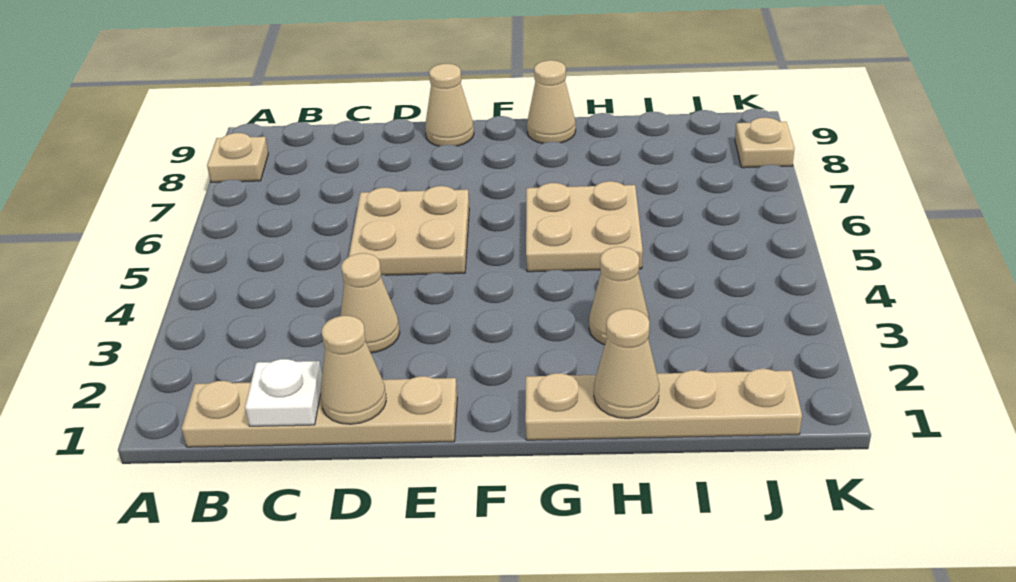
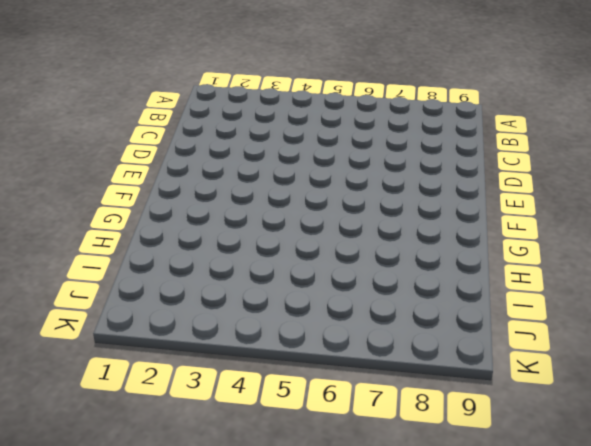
none -> tan plate A8 level 1
none -> tan plate B1:E1 level 1
none -> tan cone D3 level 1

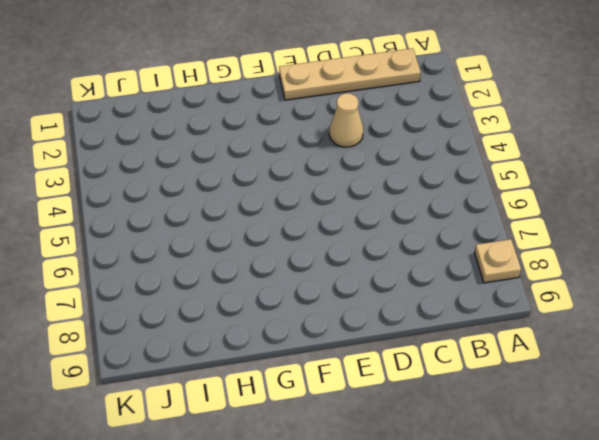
none -> tan plate D5:E6 level 1
none -> tan cone E9 level 1
none -> tan plate G1:J1 level 1

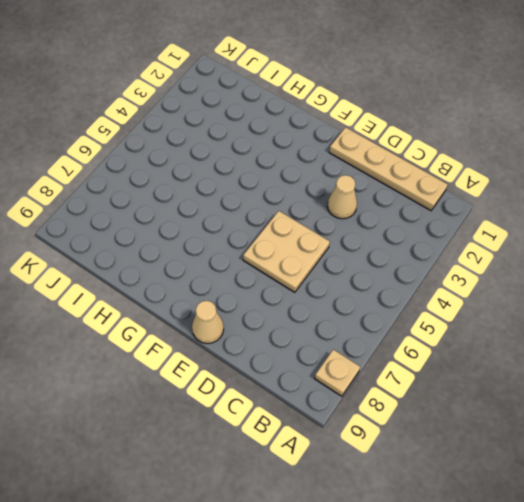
none -> tan plate G1:J1 level 1
none -> tan plate G5:H6 level 1
none -> tan cone G9 level 1

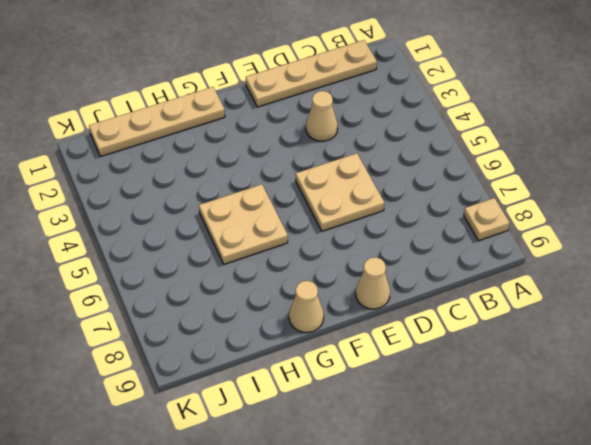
none -> tan cone H3 level 1
none -> tan plate K8 level 1
none -> white plate C1 level 2

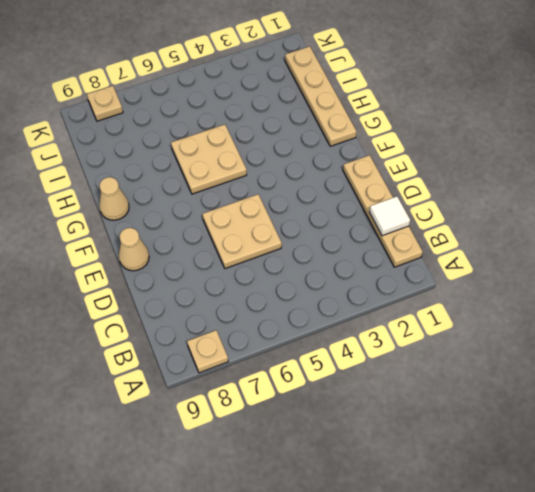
white tile C1 level 2 -> white plate C1 level 2
none -> tan cone D3 level 1
none -> tan cone H3 level 1
none -> tan cone D1 level 2

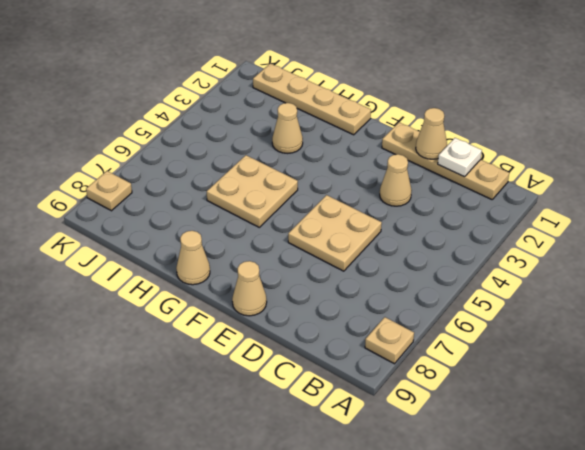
none -> tan cone H1 level 2

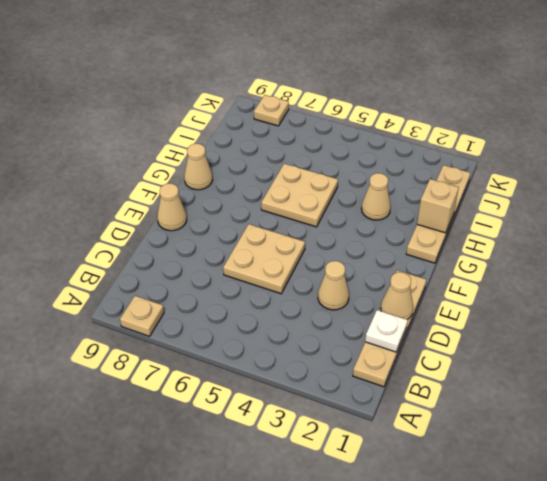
tan brick H1 level 2 -> tan cone H1 level 2

